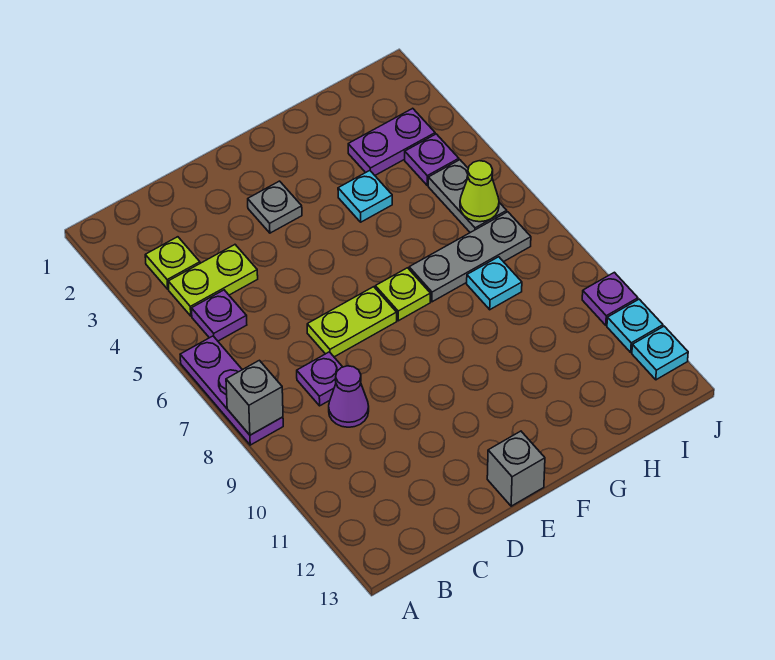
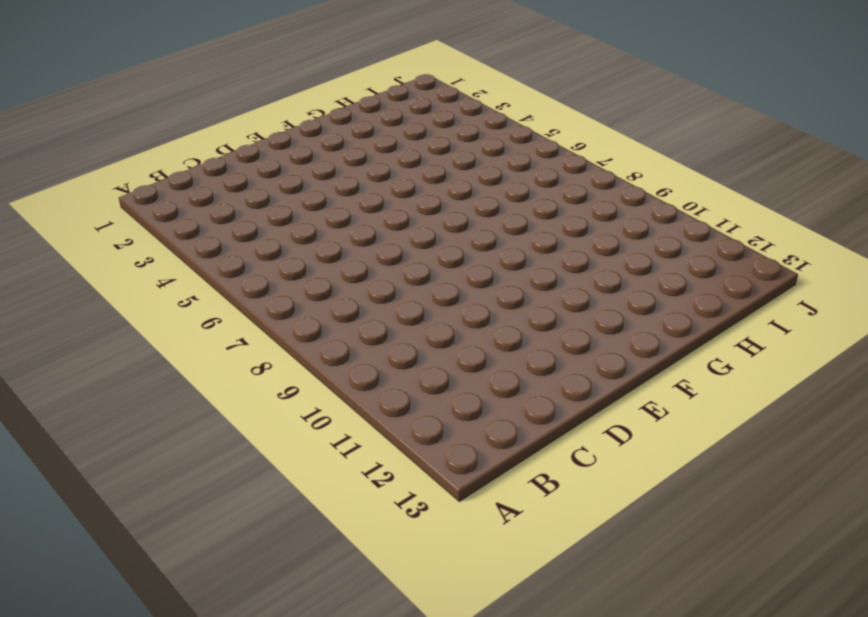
none -> purple plate A6:A8 level 1
none -> lime plate B3 level 1
none -> lime plate B4:C4 level 1

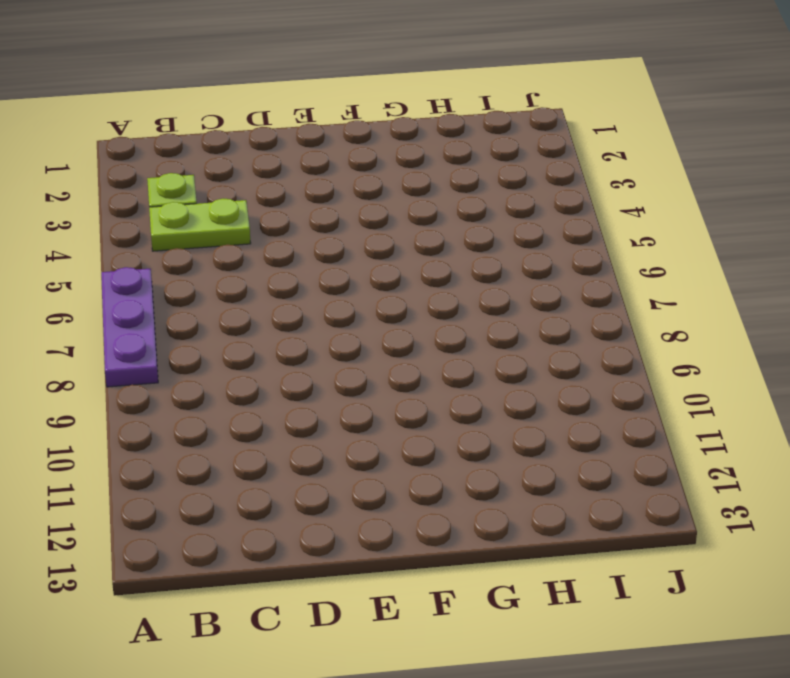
none -> purple plate B5 level 1
none -> purple plate C8 level 1
none -> purple cone C9 level 1

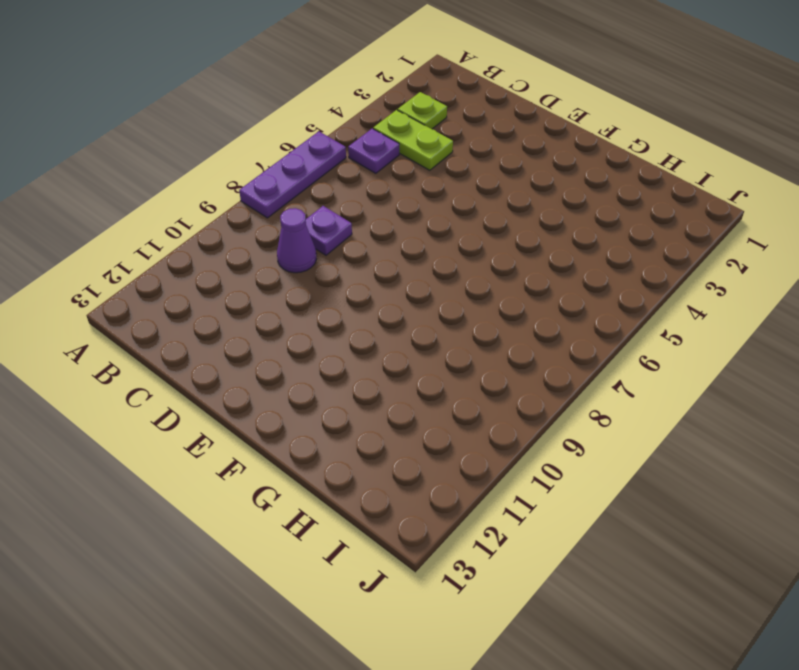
none -> lime plate D7:E7 level 1
none -> grey plate E3 level 1
none -> grey brick E13 level 1

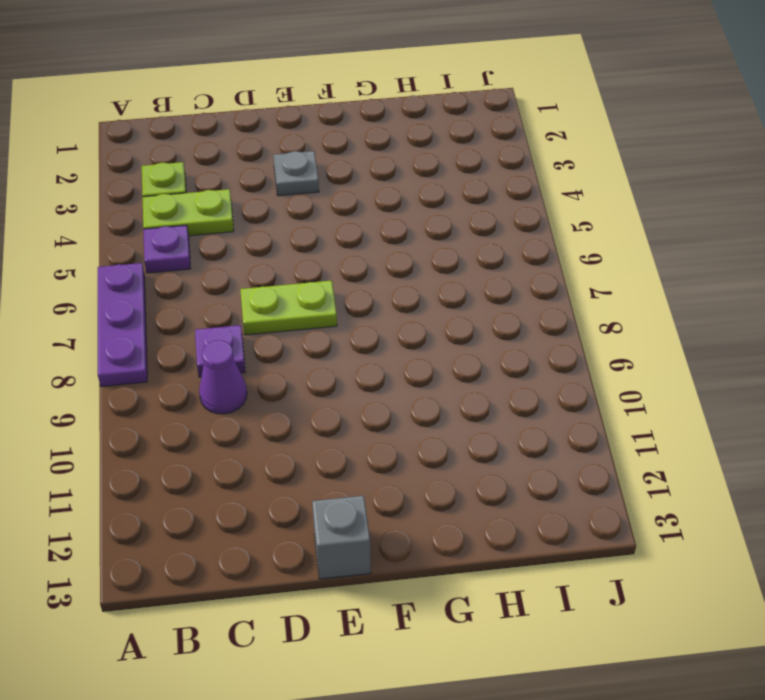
none -> lime plate F7 level 1
none -> cyan plate G4 level 1
none -> grey plate G7:I7 level 1

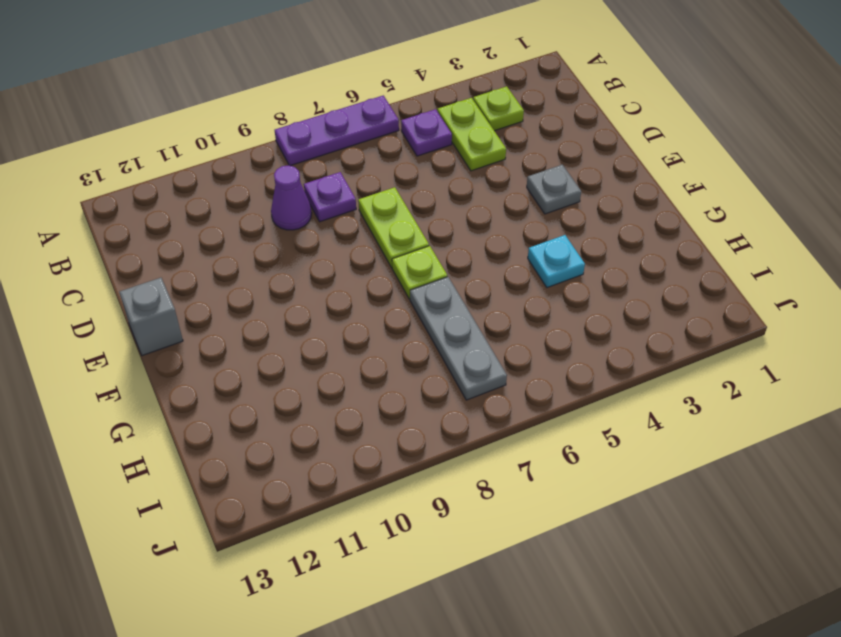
none -> purple plate H3:I3 level 1
none -> cyan plate H8 level 1
none -> purple plate I4 level 1

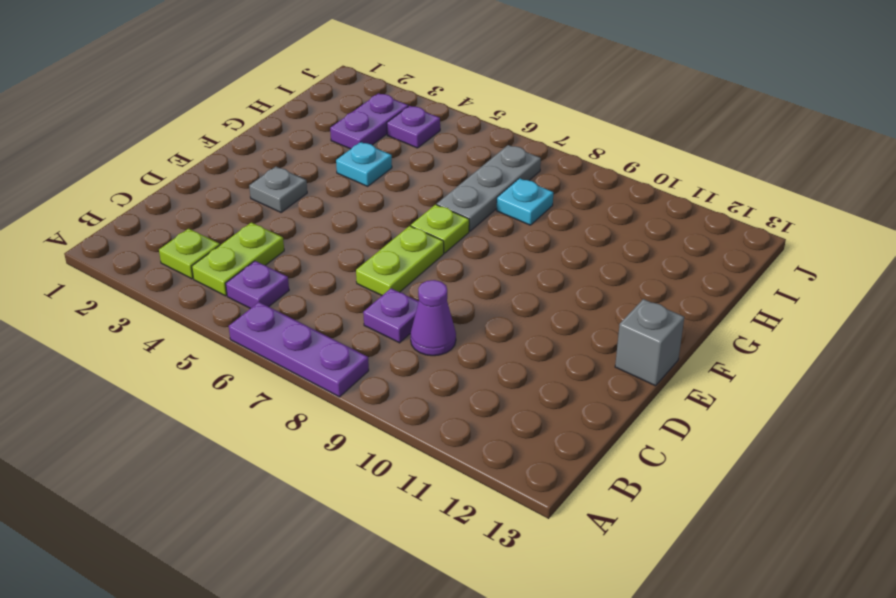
none -> grey plate I5:I6 level 1
none -> purple plate J10 level 1
none -> cyan plate J11 level 1

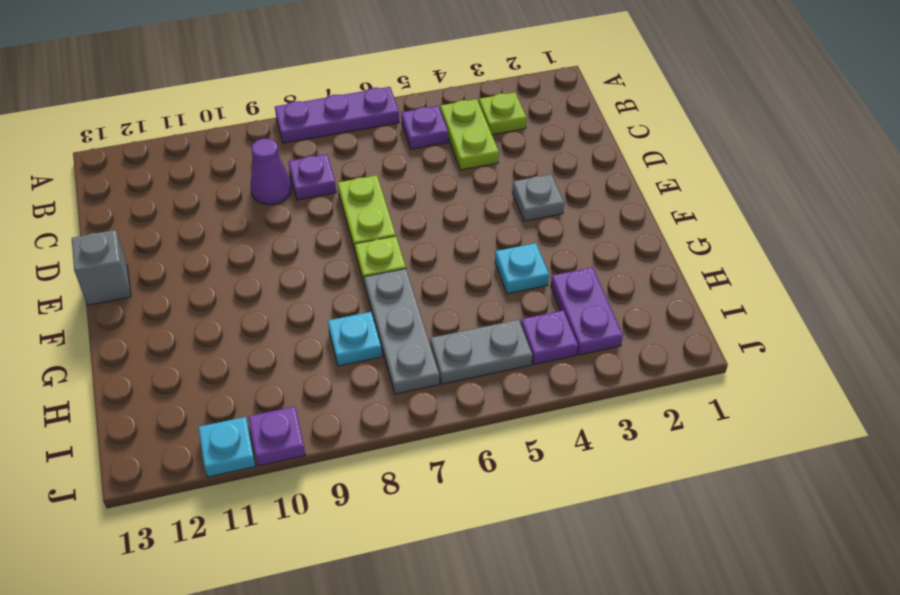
none -> cyan plate J12 level 1
none -> grey brick A8 level 2
none -> lime cone I6 level 2

